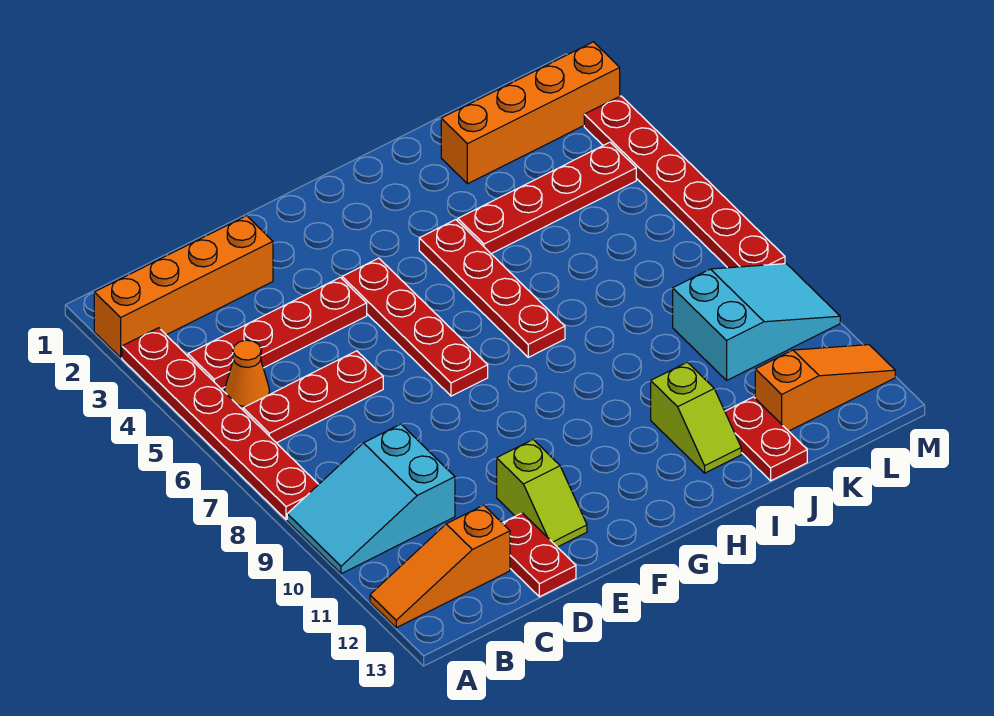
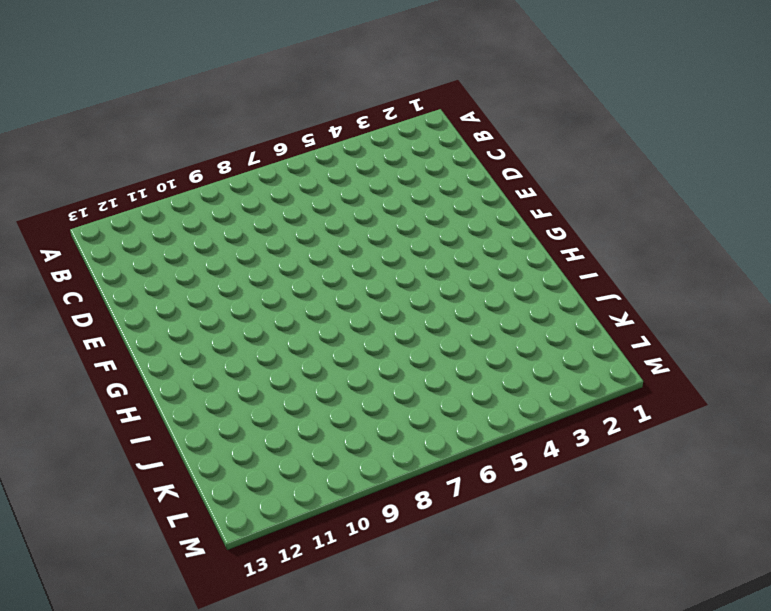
none -> orange brick A2:D2 level 1
none -> red plate A3:A8 level 1
none -> cyan slope A9:C10 level 1 top C

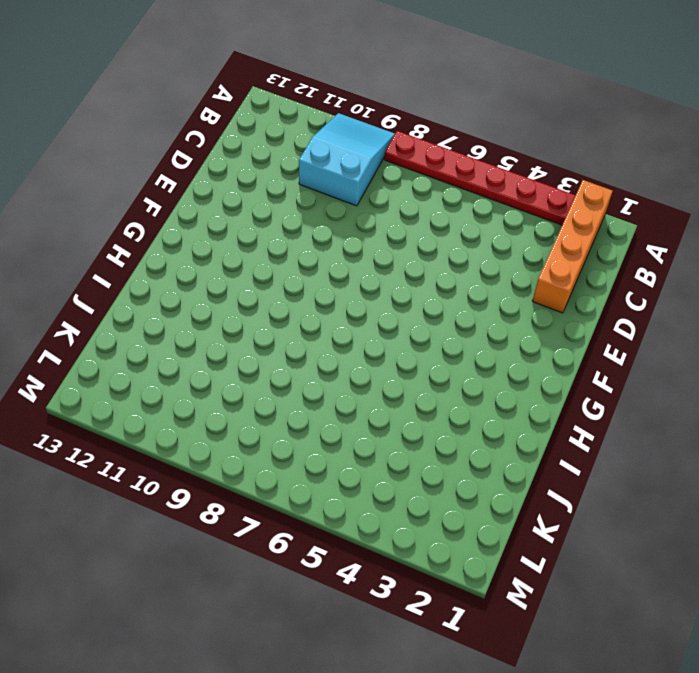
none -> orange slope A12:C12 level 1 top C
none -> red plate B4:E4 level 1
none -> orange cone B5 level 1

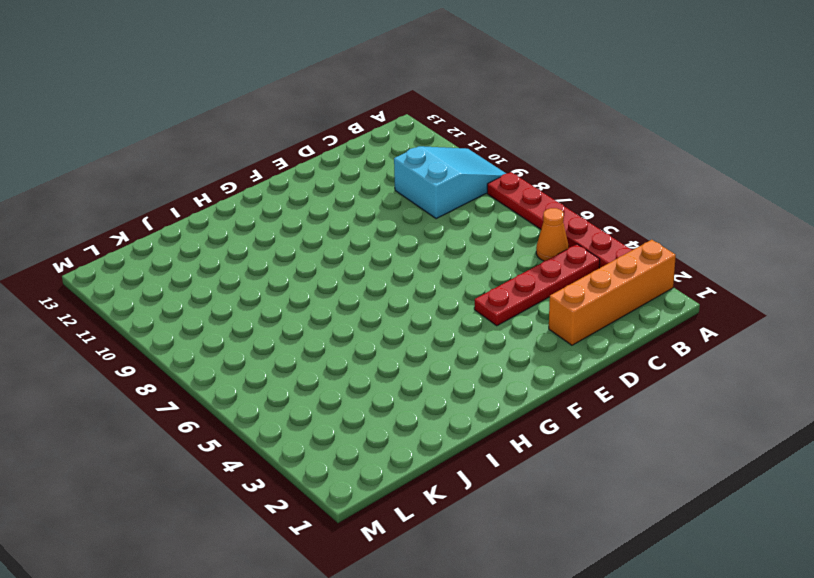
none -> orange slope A12:C12 level 1 top C
none -> red plate B6:D6 level 1
none -> red plate D12:D13 level 1

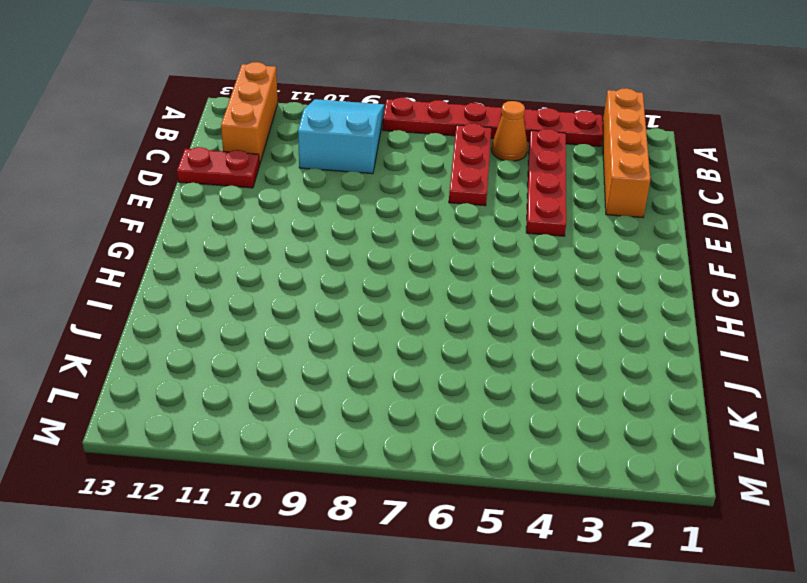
orange brick A12:C12 level 1 -> orange slope A12:C12 level 1 top C
none -> lime slope E11:E12 level 1 top 11
none -> red plate F4:F7 level 1
none -> red plate H4:H7 level 1

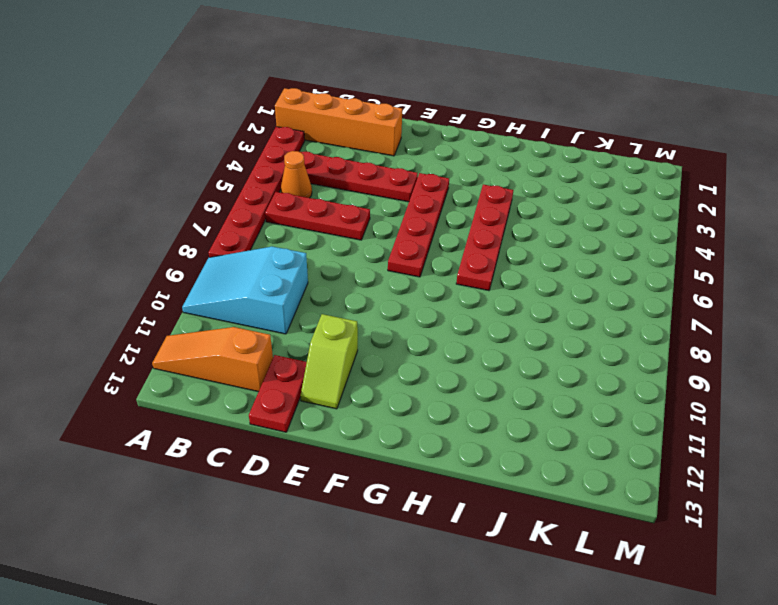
none -> red plate I4:L4 level 1
none -> lime slope I11:I12 level 1 top 11
none -> orange brick J2:M2 level 1

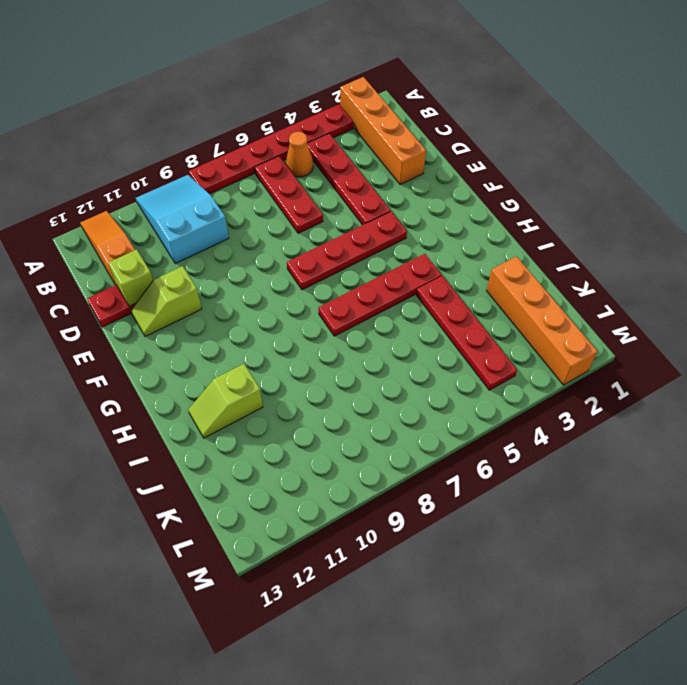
lime brick D12 level 2 -> none
none -> red plate J12:J13 level 1
none -> cyan slope K9:M10 level 1 top K
none -> orange slope K12:M12 level 1 top K

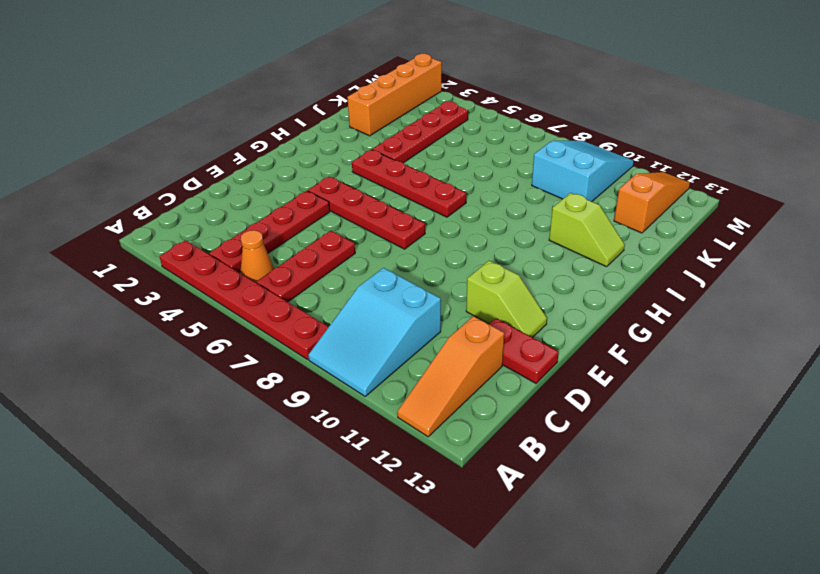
none -> orange brick A2:D2 level 1
none -> red plate J12:J13 level 1
none -> red plate M3:M8 level 1

